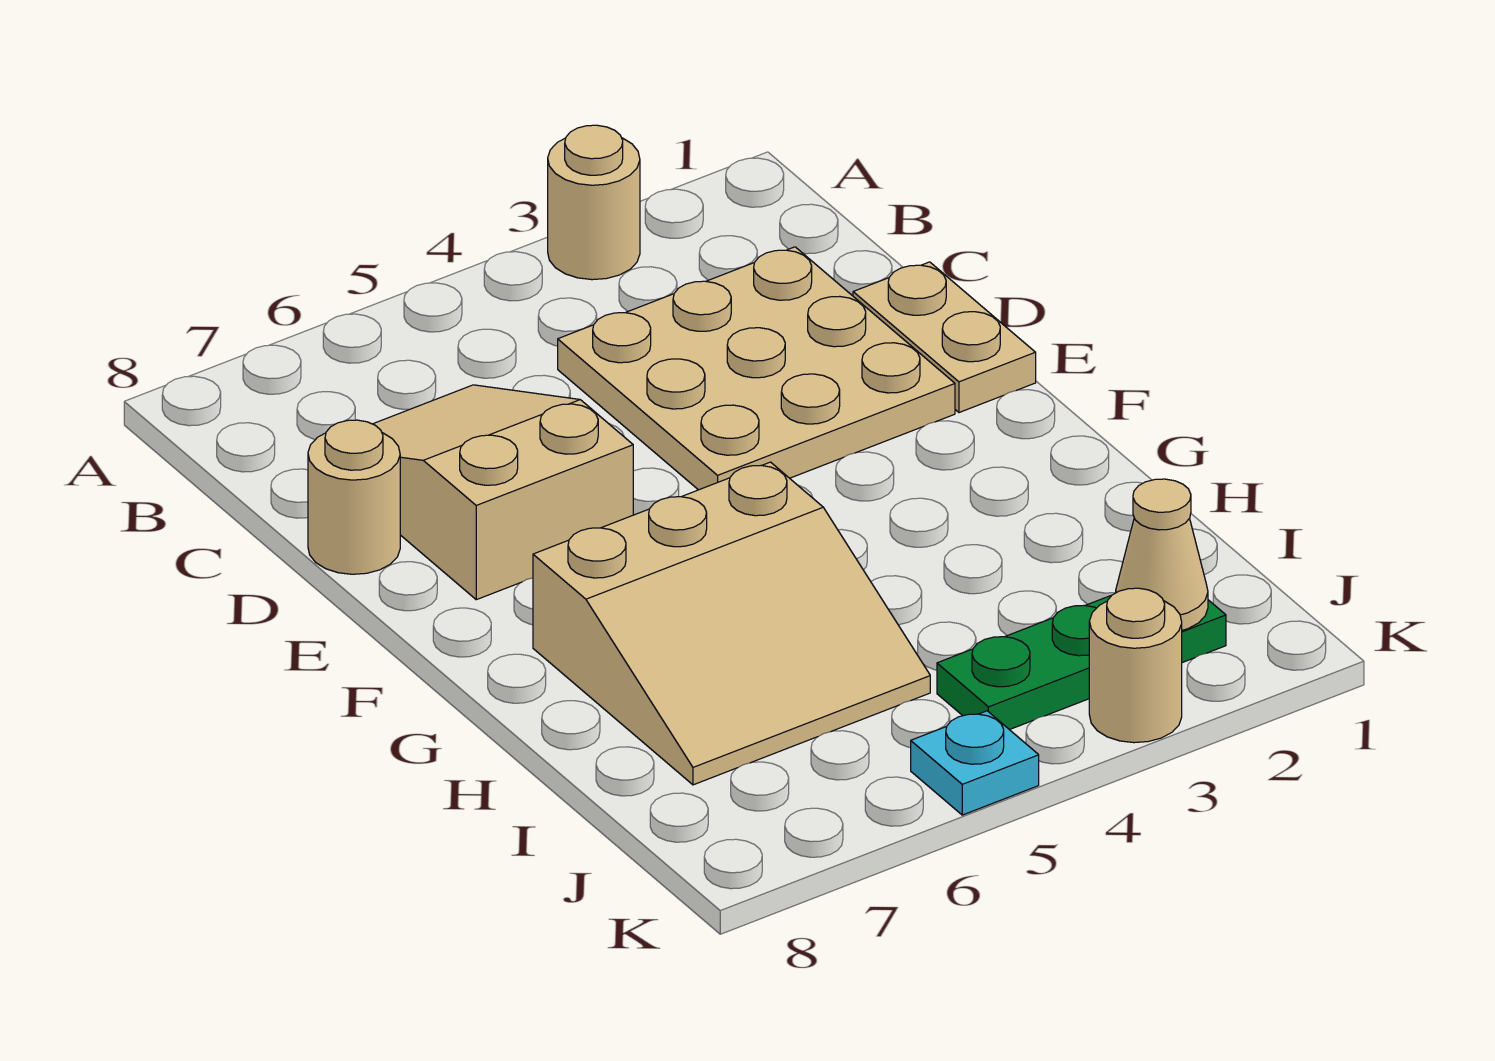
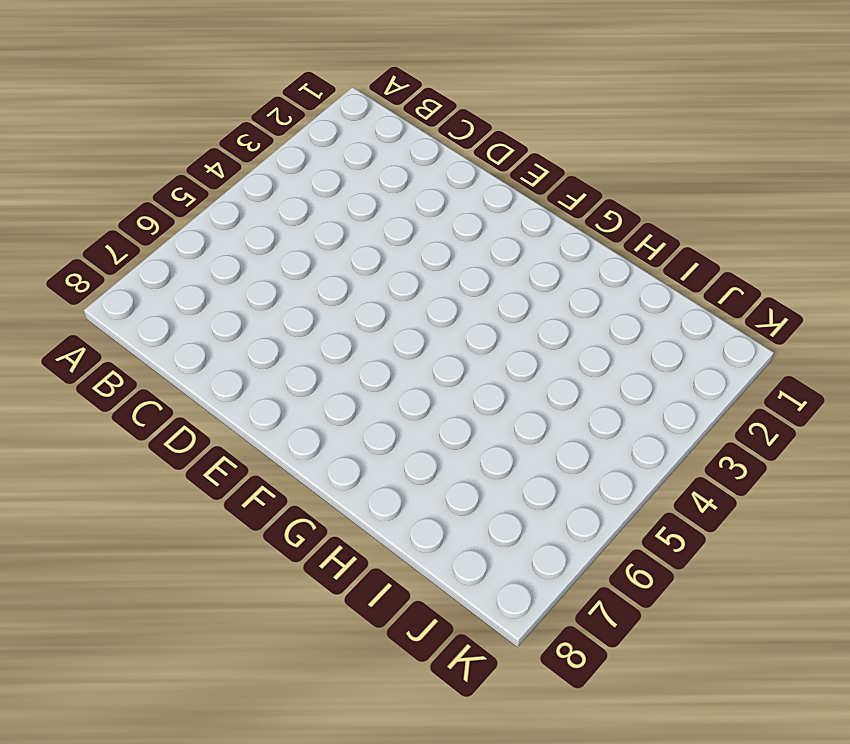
none -> tan round brick A3 level 1
none -> tan plate C2:E4 level 1

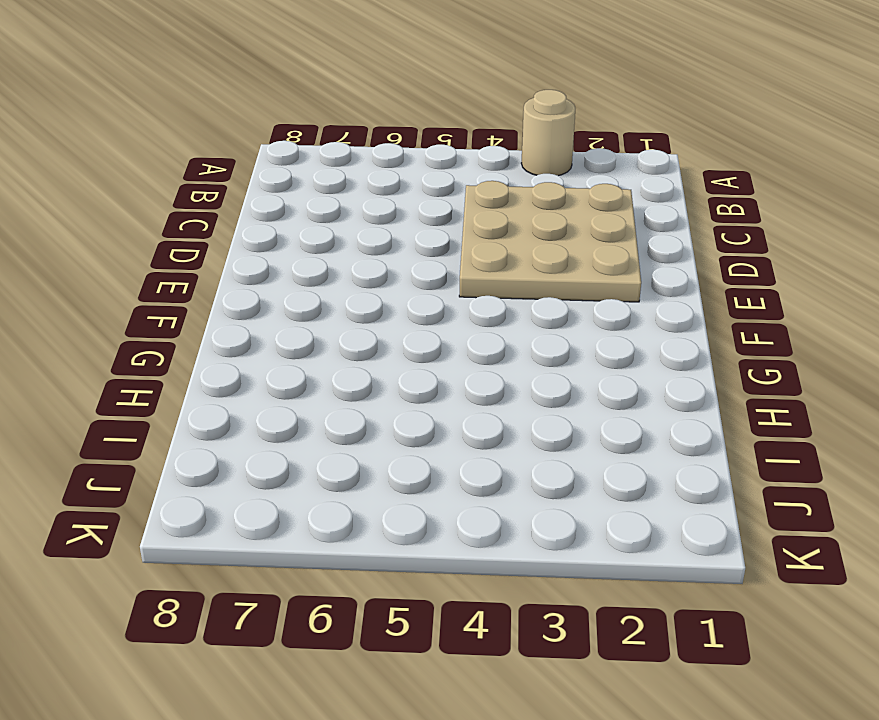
none -> tan slope C6:E7 level 1 top E
none -> tan plate D1:E1 level 1

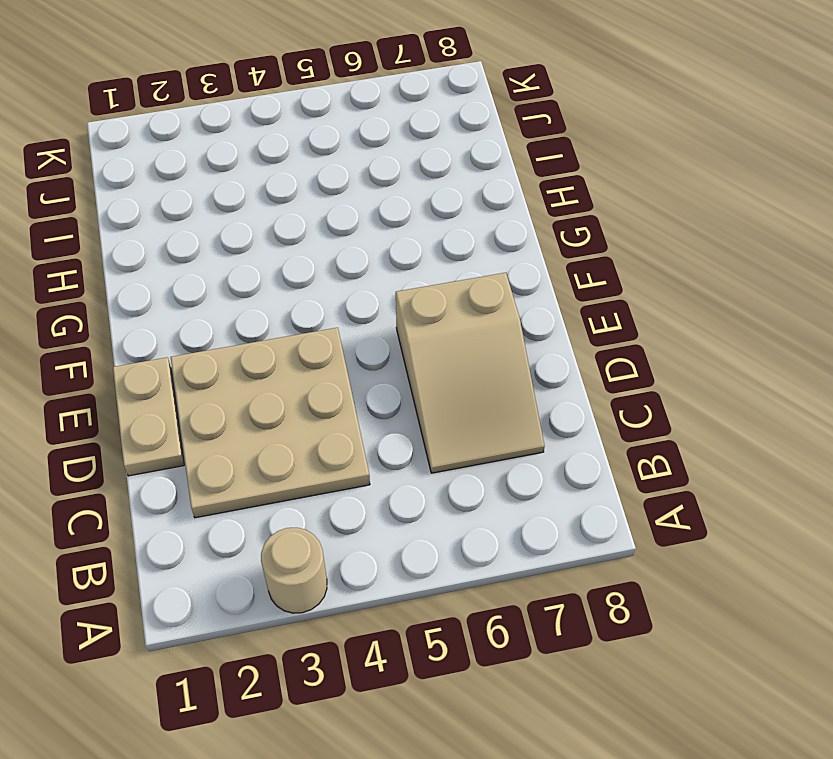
none -> tan round brick D8 level 1
none -> tan slope G5:I7 level 1 top G

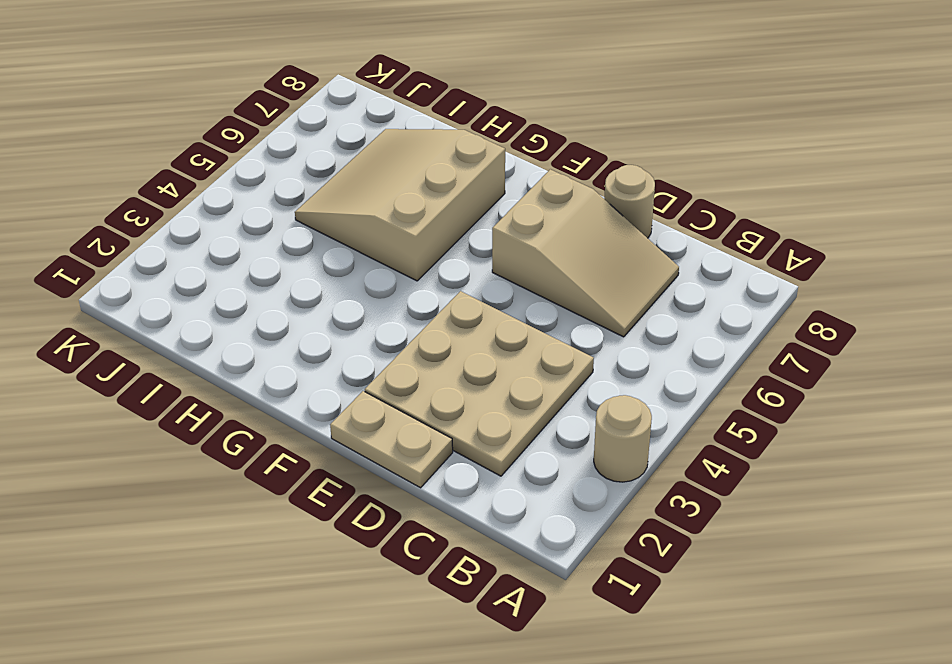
none -> green plate J2:J4 level 1
none -> tan round brick K3 level 1

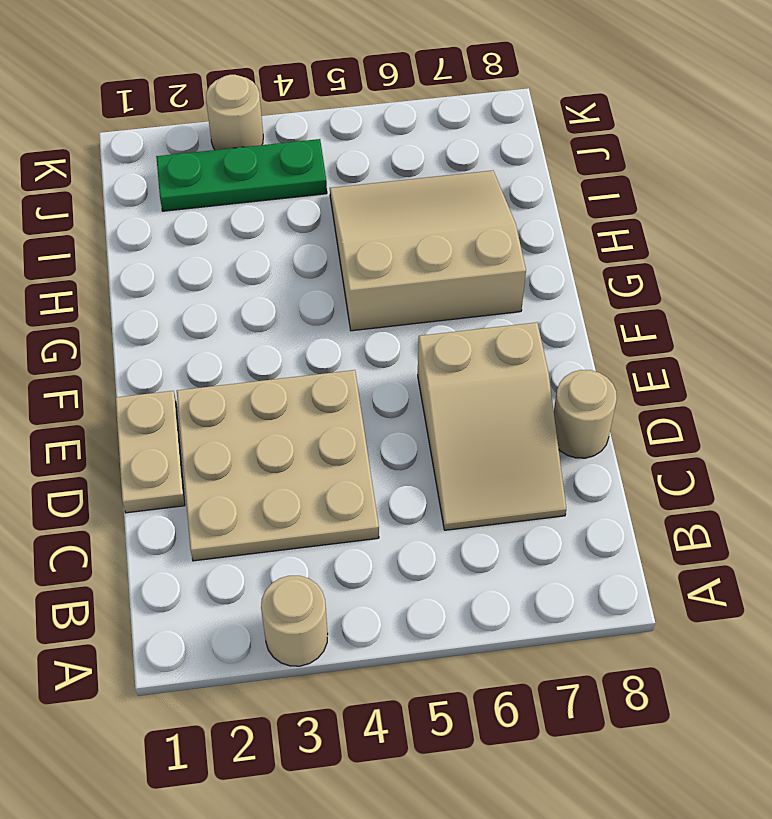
none -> cyan plate K5 level 1
none -> tan cone J2 level 2

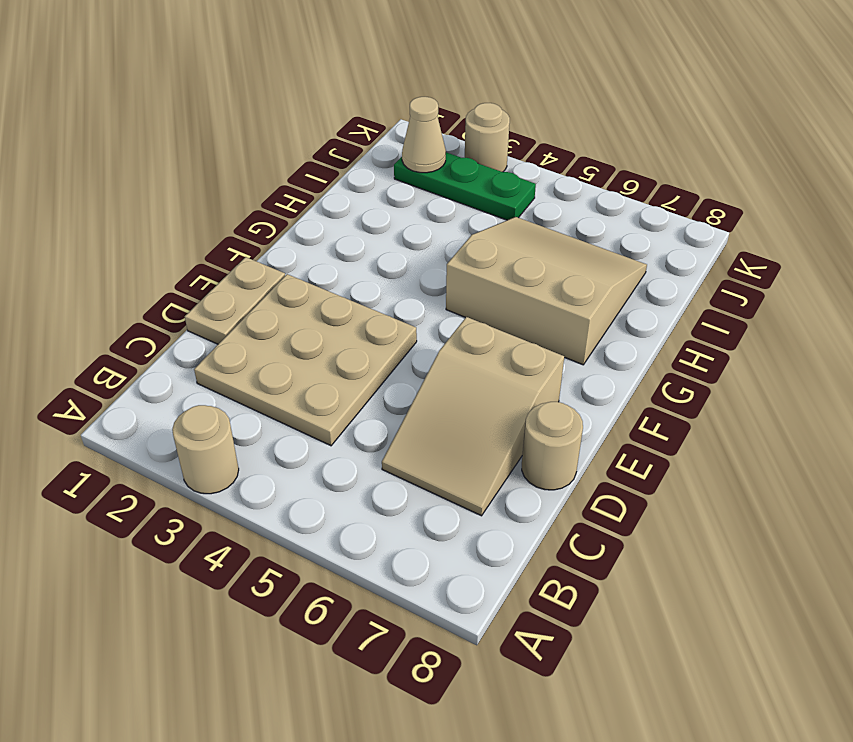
none -> cyan plate K5 level 1

